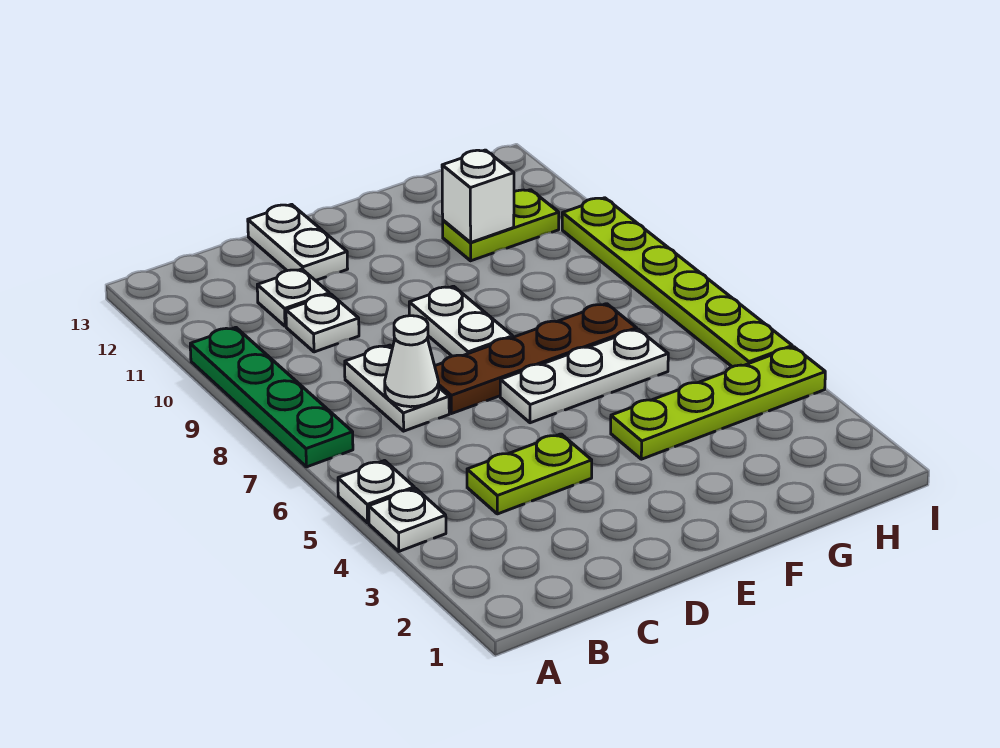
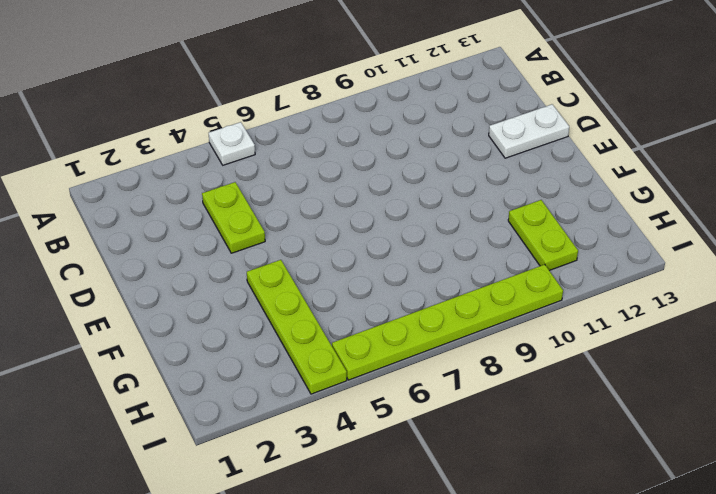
none -> white plate A4 level 1
none -> green plate A7:A10 level 1
none -> white plate C7:C8 level 1

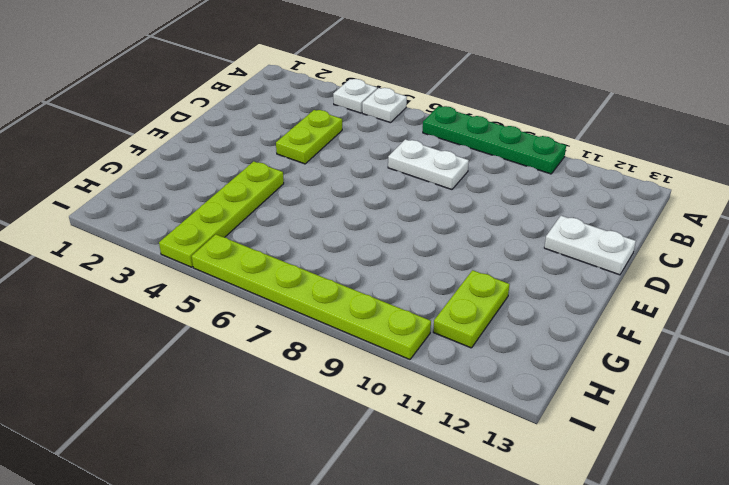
none -> white plate C10 level 1
none -> white plate C11 level 1
none -> brown plate D7:G7 level 1

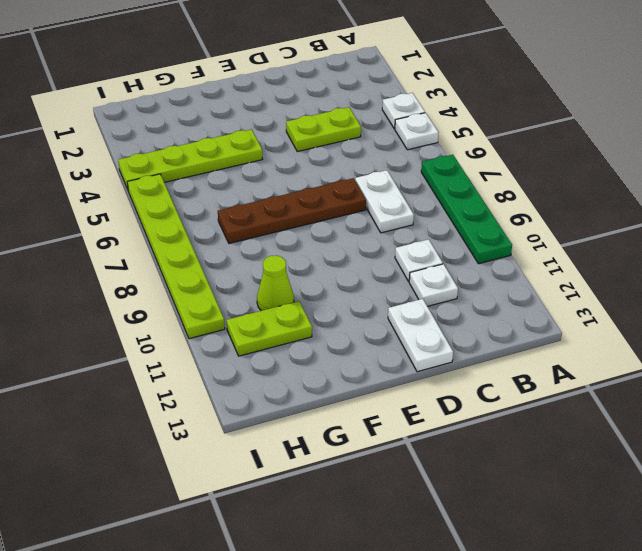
lime cone G10 level 1 -> none
none -> white plate E6:G6 level 1
none -> white plate E8:E9 level 1
none -> white cone C7 level 2

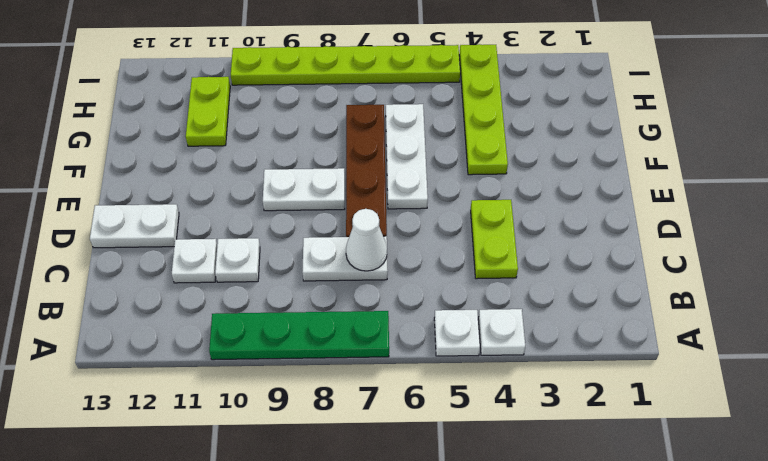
none -> white brick G11 level 2

